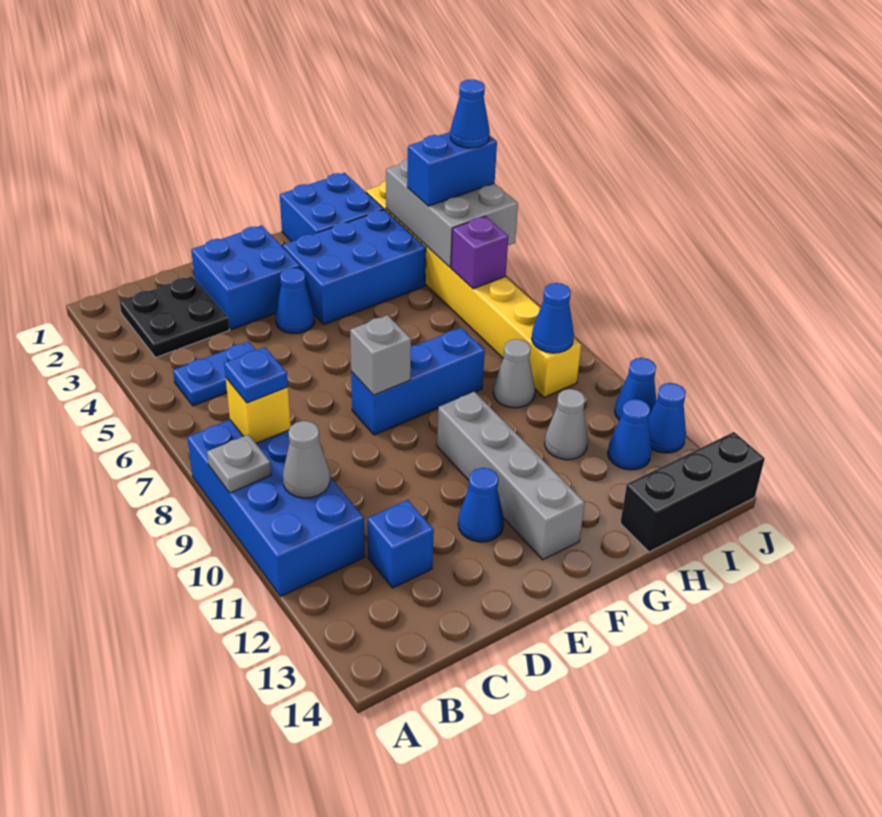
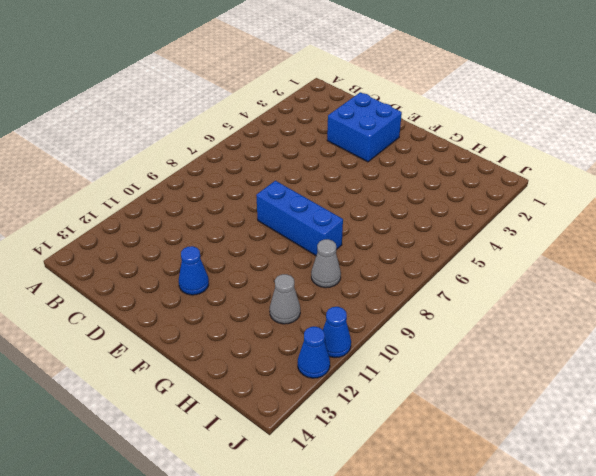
none -> blue brick A8:B11 level 1
none -> black plate B2:C3 level 1
none -> blue plate B5:C5 level 1

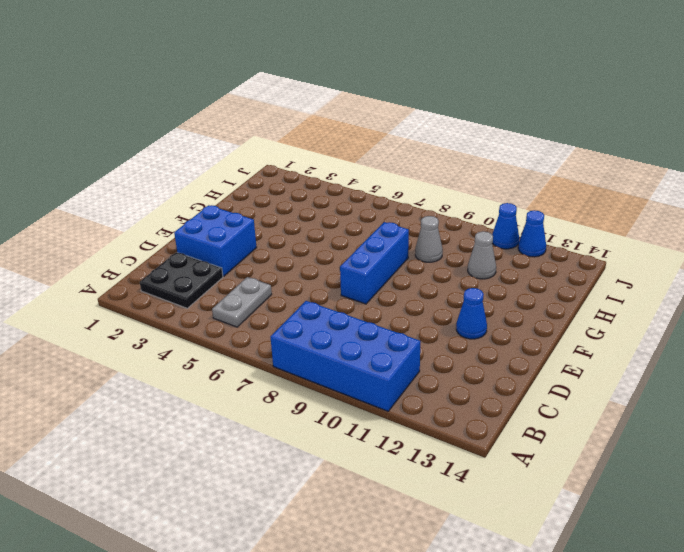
grey plate B5:C5 level 1 -> blue plate B5:C5 level 1
none -> blue brick C12 level 1
none -> blue cone E4 level 1
none -> blue brick F3:H4 level 1

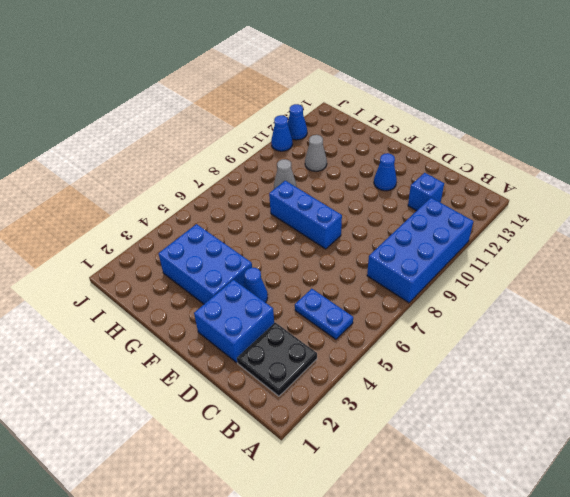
none -> grey brick F10:F13 level 1
none -> blue brick G1:H2 level 1
none -> black brick H14:J14 level 1

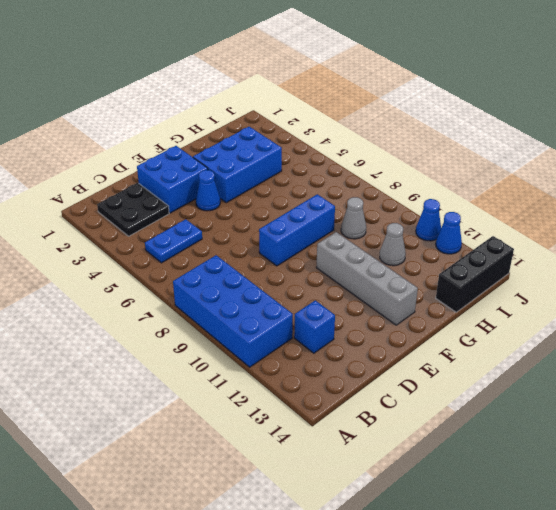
none -> blue cone E12 level 1
none -> blue brick G1:H2 level 1
none -> yellow brick I2:I9 level 1

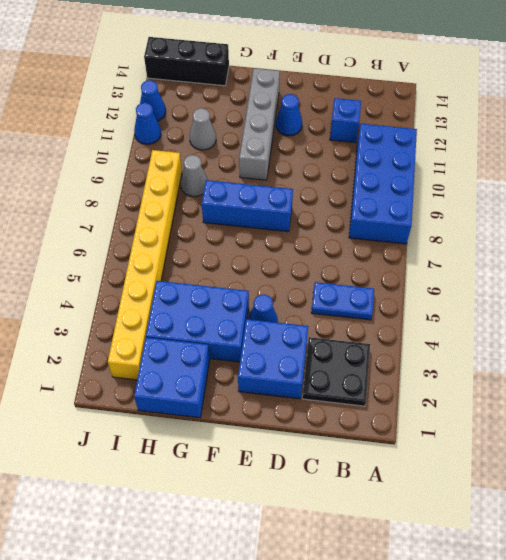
none -> blue cone I12 level 1
none -> grey plate A9 level 2
none -> yellow brick B8 level 2

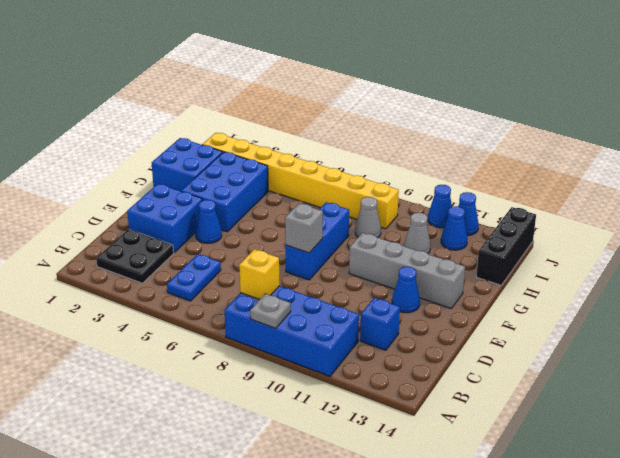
none -> grey cone B10 level 2
none -> grey brick I3:J5 level 2
none -> purple brick I6 level 2

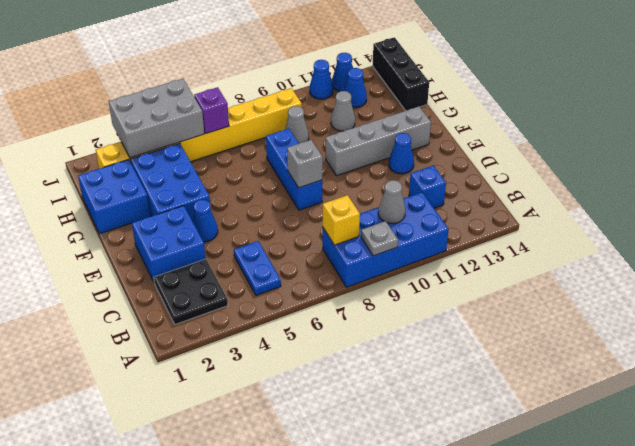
none -> blue cone I9 level 2
none -> blue plate B8 level 3
none -> blue brick I4:J4 level 3

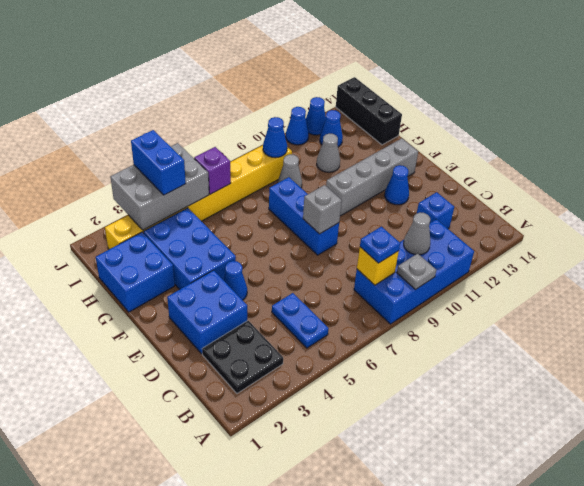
none -> blue cone J4 level 4

